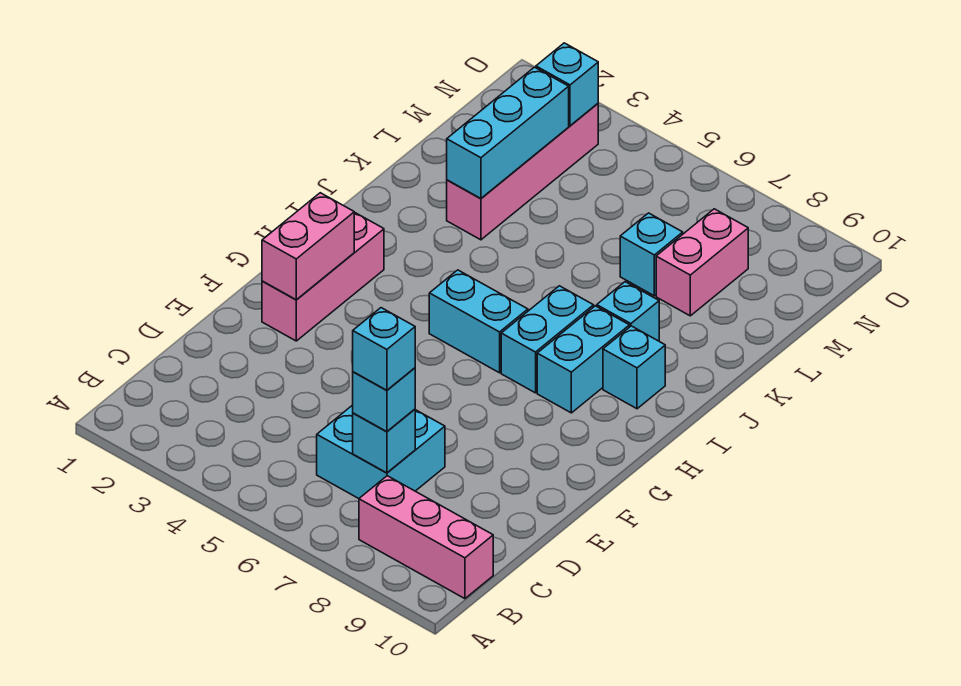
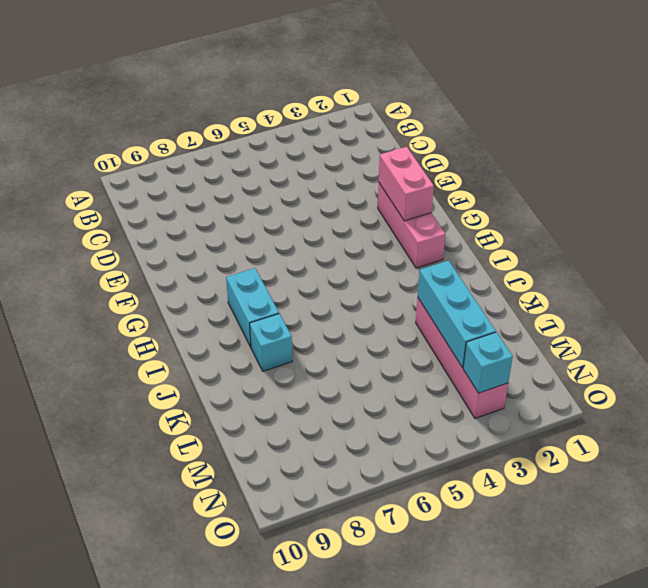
none -> pink brick B8:B10 level 1
none -> cyan brick C6:D7 level 1
none -> cyan brick H5:H6 level 1

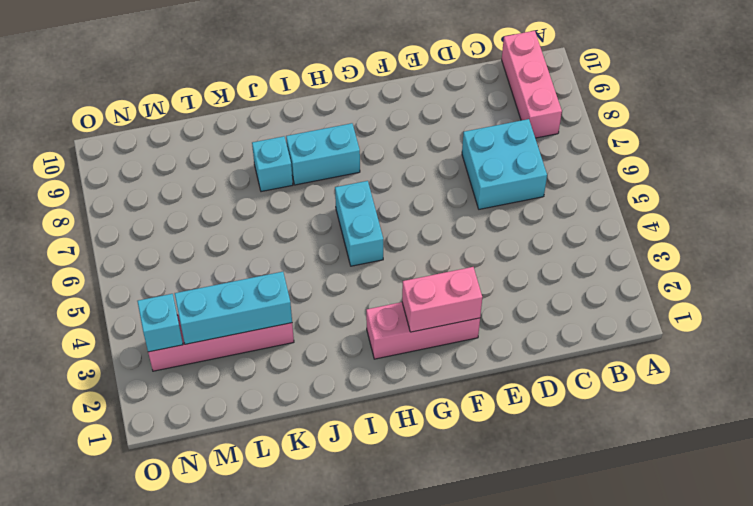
none -> cyan brick H7:I7 level 1
none -> cyan brick I9 level 1
none -> cyan brick L7 level 1

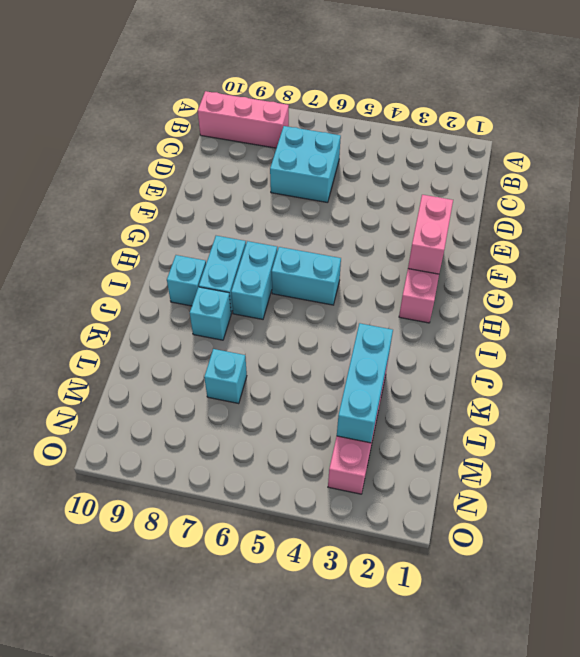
none -> pink brick L8:M8 level 1
none -> cyan brick C7 level 2
none -> cyan brick N3 level 2

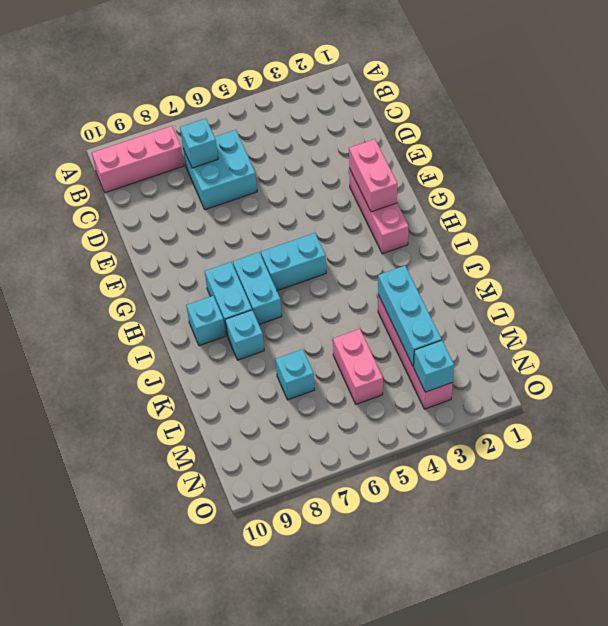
pink brick L5:M5 level 1 -> pink brick L8:M8 level 1
none -> cyan brick C7 level 3
none -> cyan brick C7 level 4

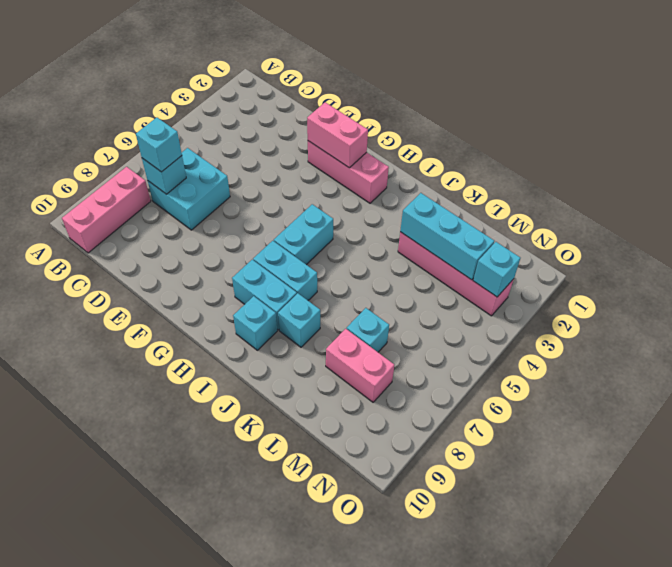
none -> cyan brick C7 level 4

